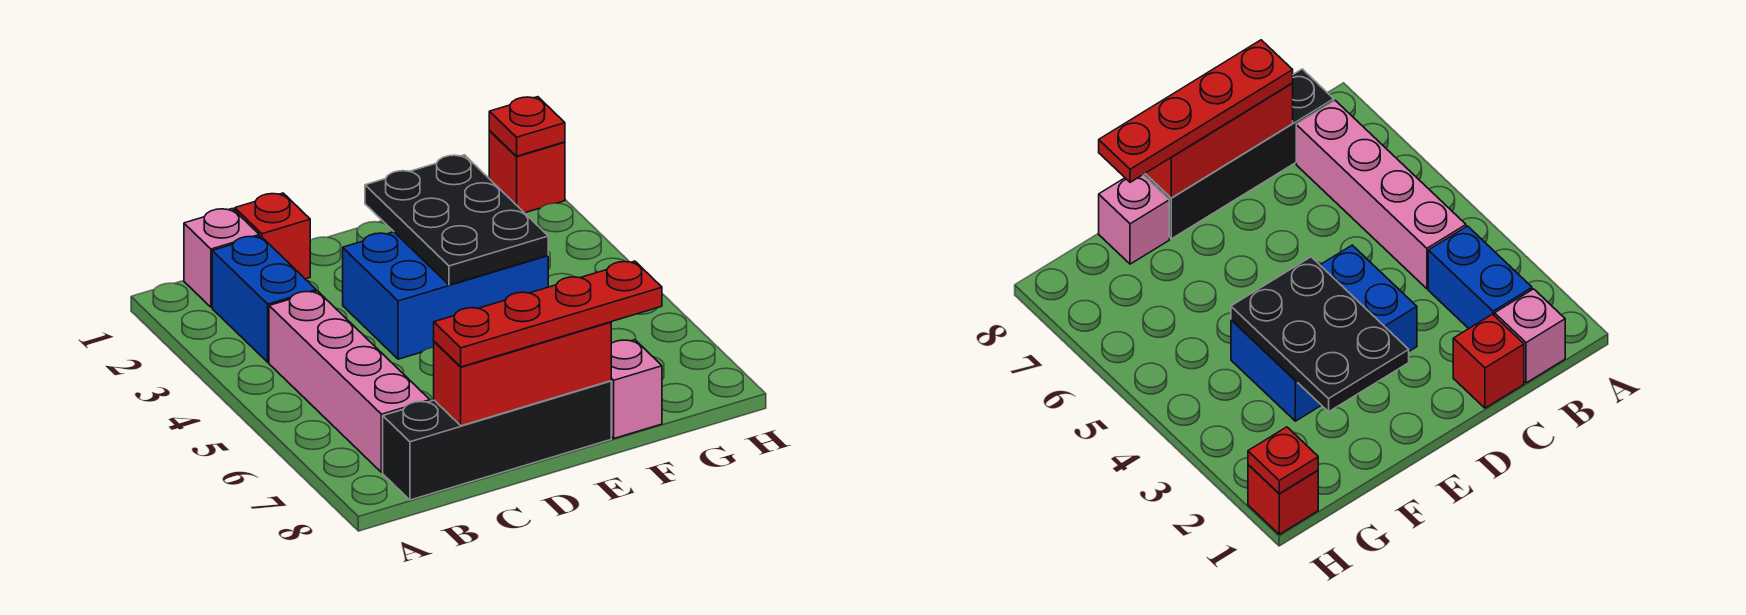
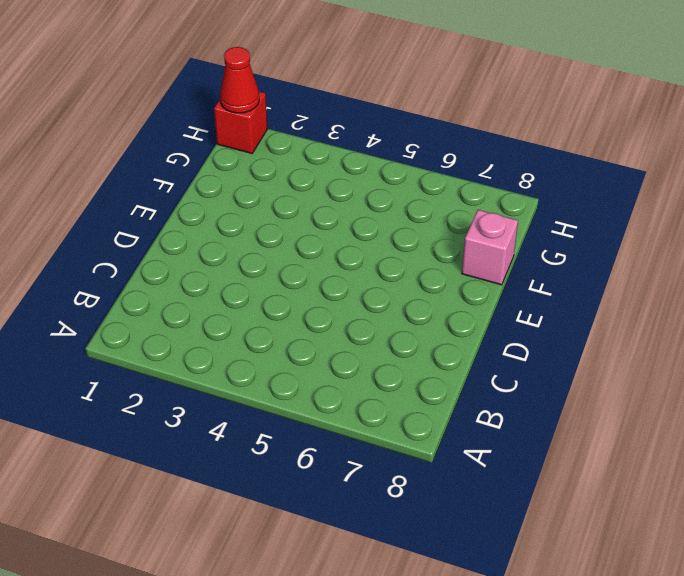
red cone H1 level 2 -> red plate H1 level 2
none -> pink brick B1 level 1
none -> blue brick B2:B3 level 1
none -> pink brick B4:B7 level 1

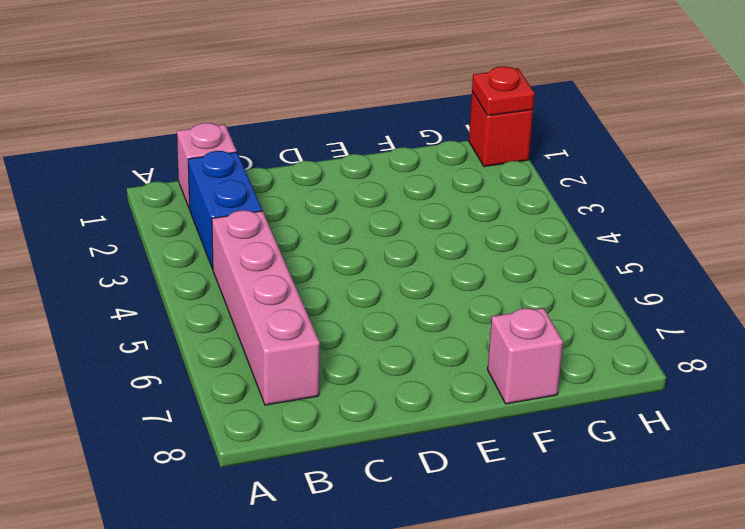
none -> black brick B8:E8 level 1
none -> red brick C1 level 1
none -> blue brick D3:F4 level 1

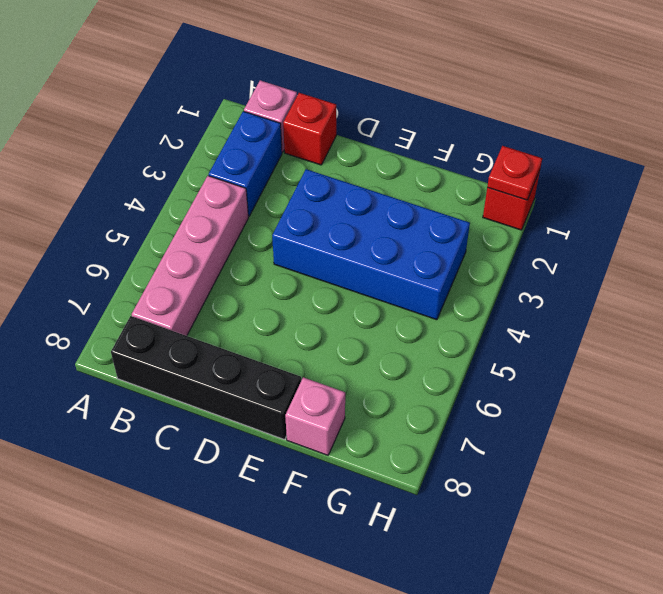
blue brick D3:G4 level 1 -> blue brick D3:F4 level 1
none -> red brick C8:E8 level 2
none -> black plate E2:F4 level 2
none -> red plate C8:F8 level 3

